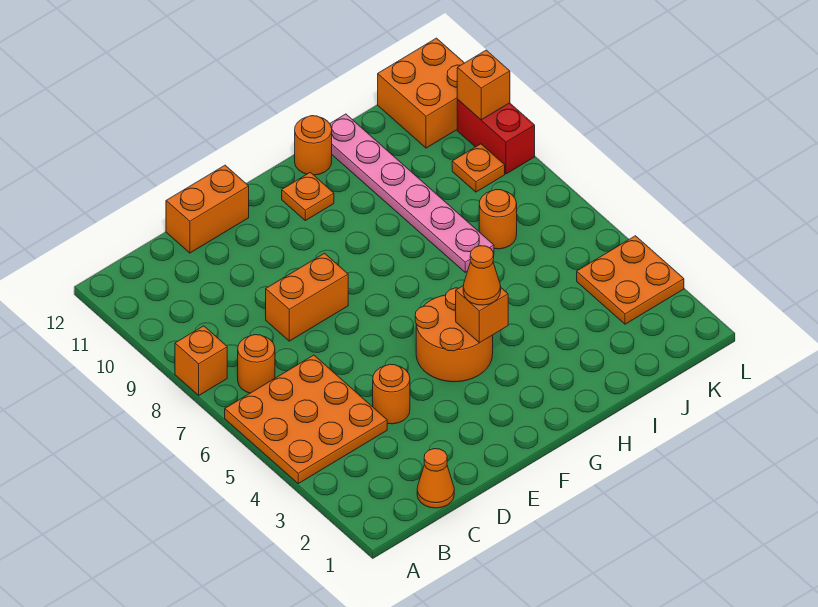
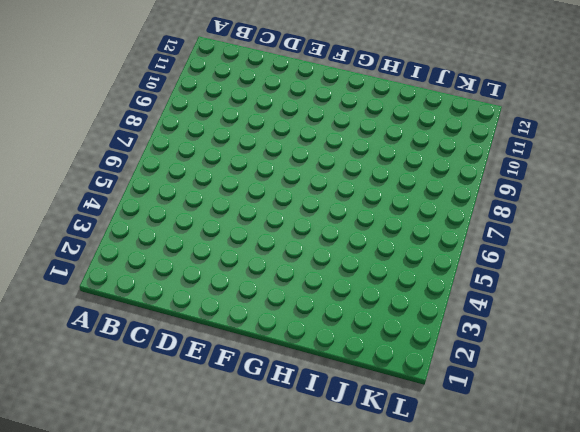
none -> orange plate A4:C6 level 1
none -> orange brick A8 level 1
none -> orange round brick B7 level 1

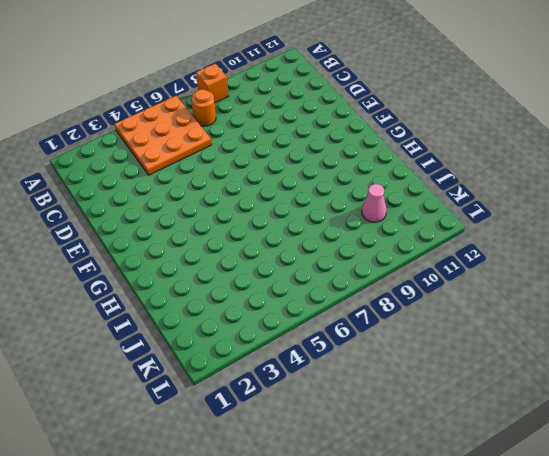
pink cone J10 level 1 -> none
none -> orange cone C1 level 1
none -> orange round brick D4 level 1
none -> orange brick D8:E8 level 1

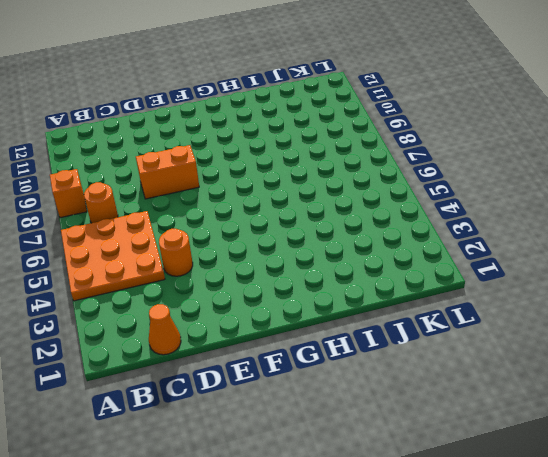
none -> orange brick D12:E12 level 1
none -> orange round brick F4:G5 level 1
none -> orange plate G11 level 1

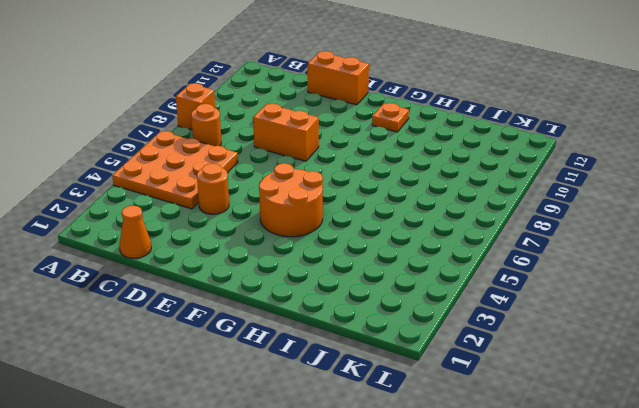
none -> orange round brick H12 level 1
none -> pink plate I7:I12 level 1
none -> orange round brick J7 level 1

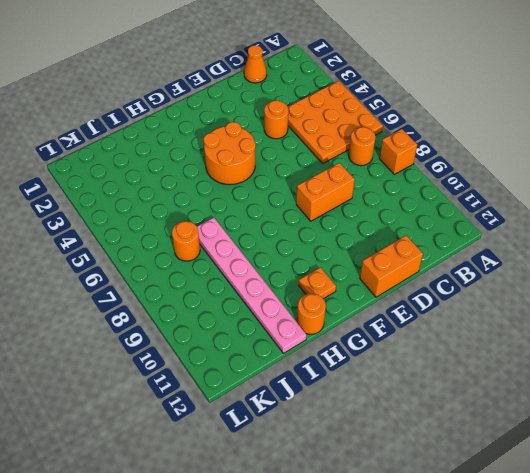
none -> orange plate K3:L4 level 1
none -> orange plate K9 level 1
none -> orange brick K11:L12 level 1

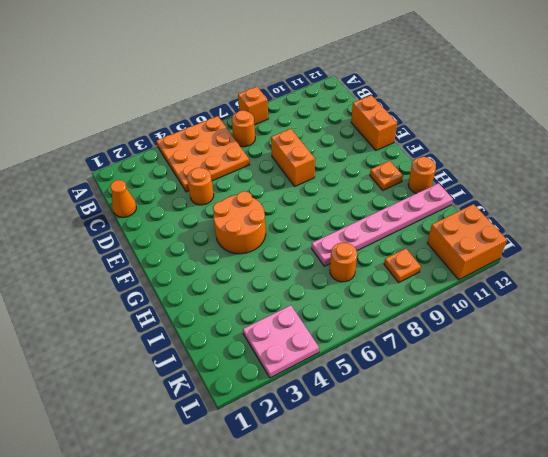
pink plate K3:L4 level 1 -> orange plate K3:L4 level 1
none -> red brick L9:L10 level 1
none -> orange brick G4 level 2
none -> orange brick L10 level 2

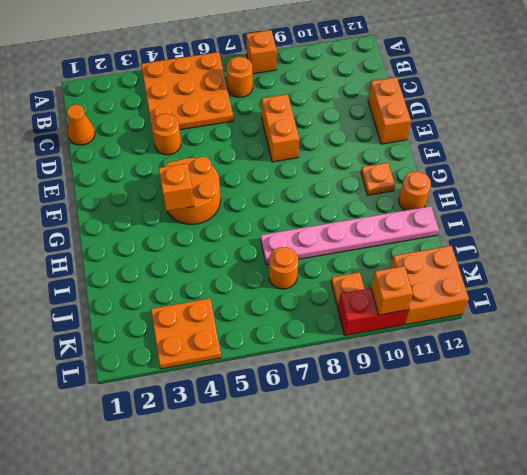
none -> orange cone G4 level 3

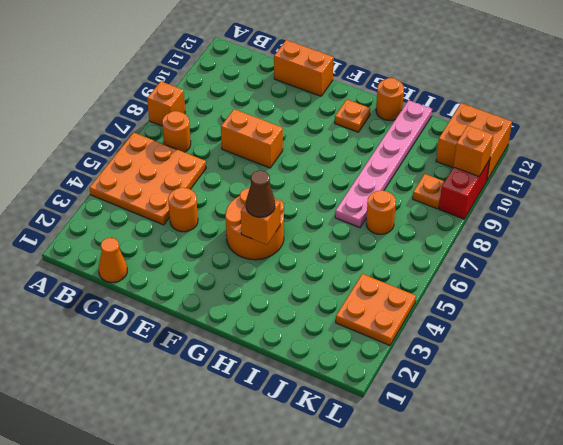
brown cone G4 level 3 -> orange cone G4 level 3

